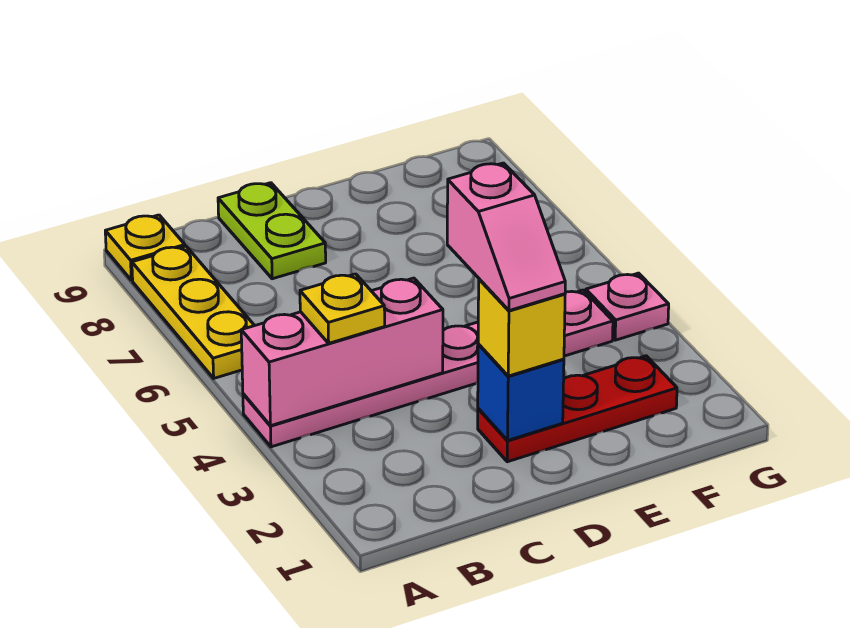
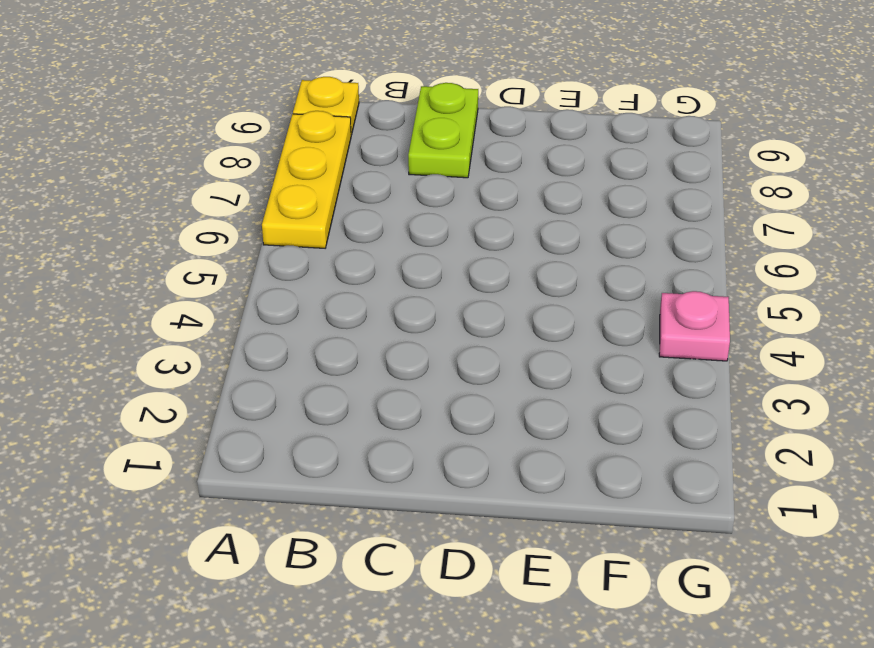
none -> pink plate A4:F4 level 1
none -> red plate D2:F2 level 1

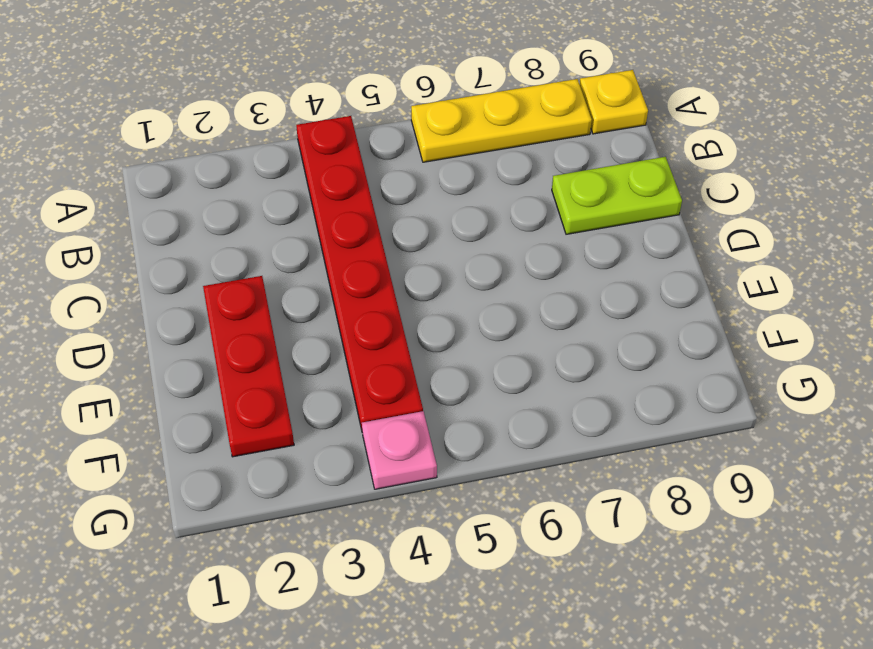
red plate A4:F4 level 1 -> pink plate A4:F4 level 1
none -> pink brick A4:C4 level 2
none -> blue brick D2 level 2

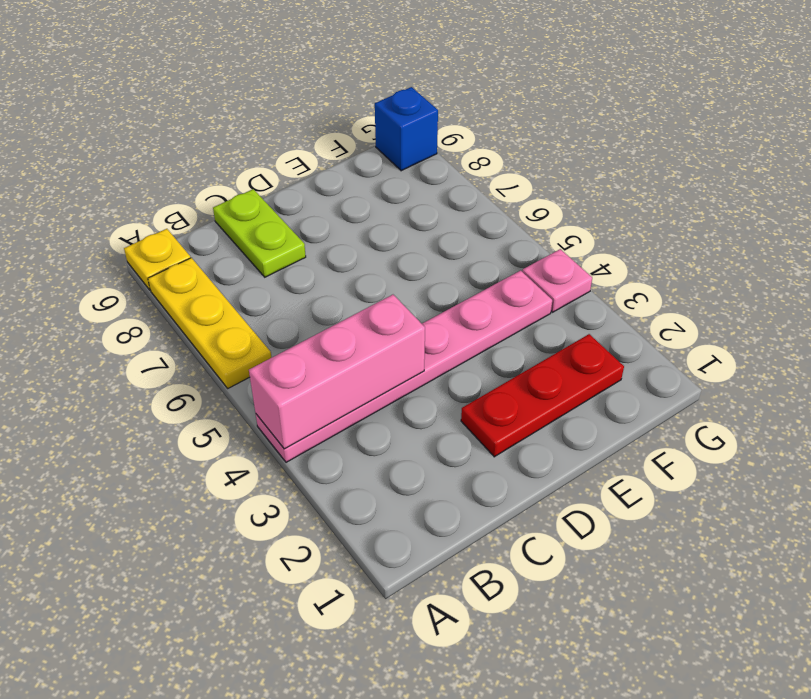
blue brick G9 level 1 -> blue brick D2 level 2
none -> yellow plate B4 level 3
none -> yellow brick D2 level 3

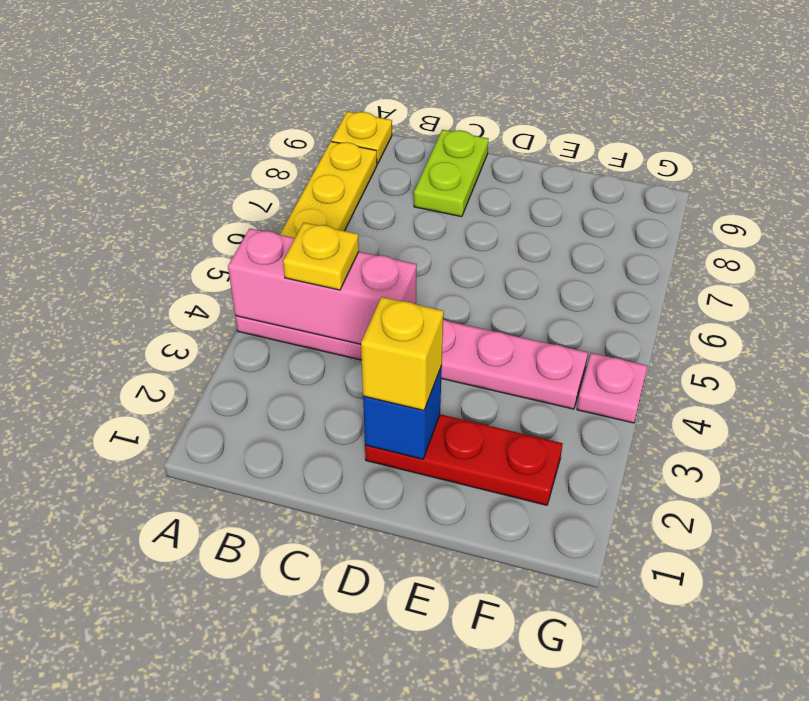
none -> pink slope D2:D3 level 4 top 3

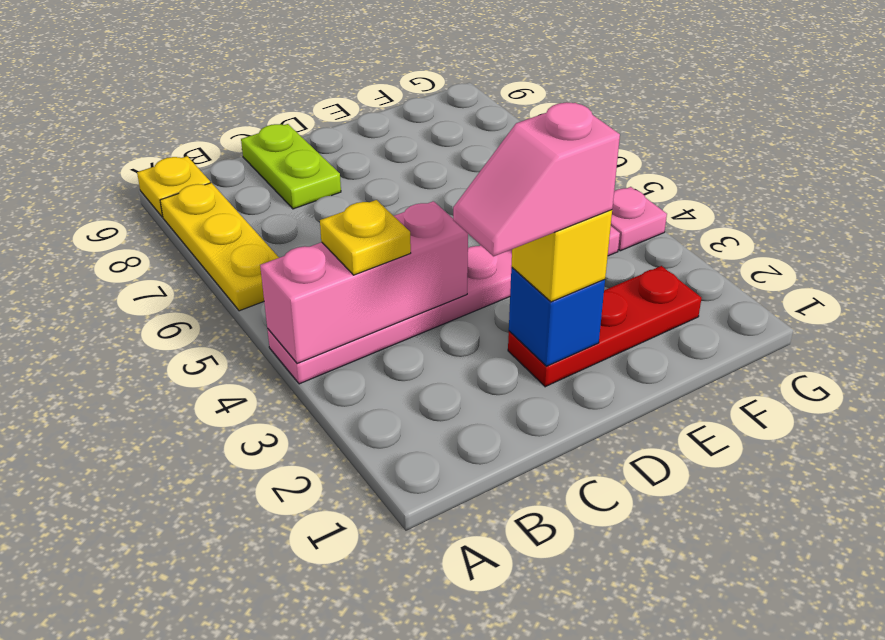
pink slope C2:D2 level 4 top D -> pink slope D2:D3 level 4 top 3

